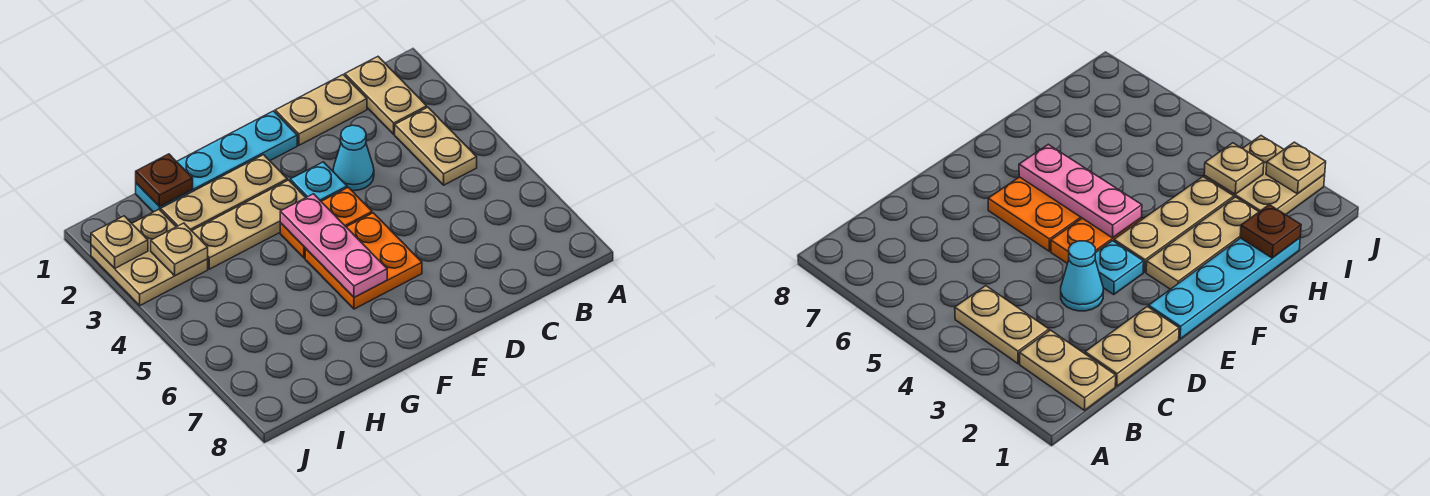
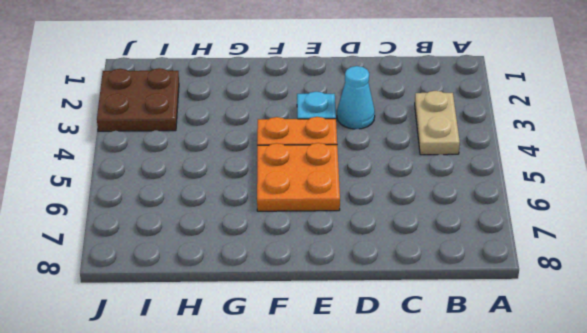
brown plate I2:J3 level 1 -> tan plate I2:J3 level 1
none -> tan plate B1:B2 level 1
none -> tan plate C1:D1 level 1
none -> cyan plate E1:H1 level 1

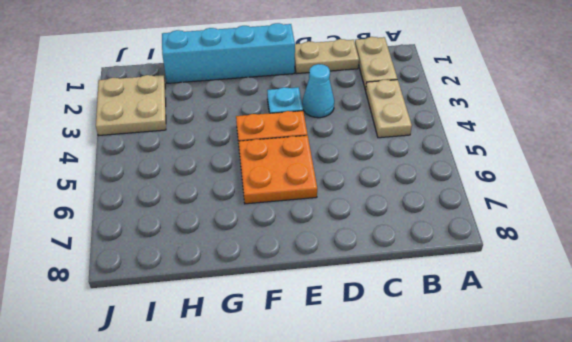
cyan brick E1:H1 level 1 -> cyan plate E1:H1 level 1
none -> tan plate F2:H2 level 1
none -> tan plate F3:H3 level 1
none -> pink plate F4:F6 level 2

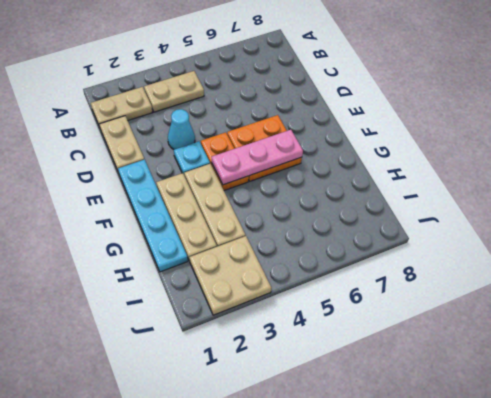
none -> brown plate H1 level 2
none -> tan plate I3 level 2
none -> tan plate J2 level 2

